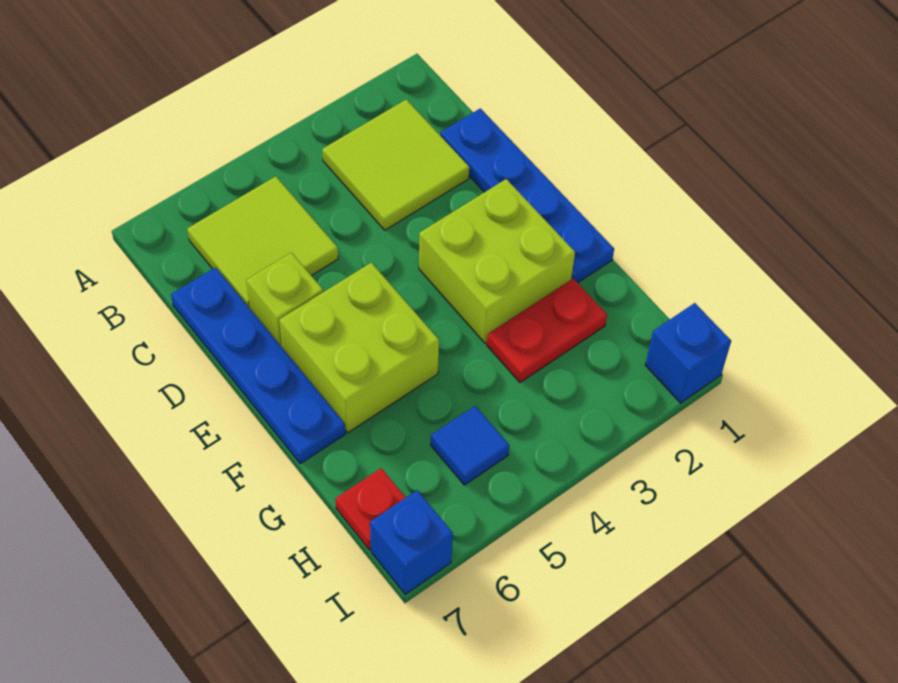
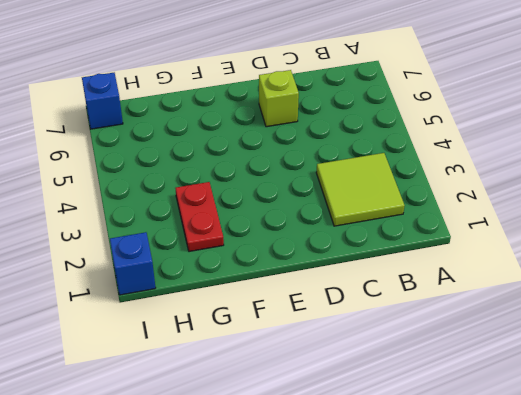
none -> lime tile B5:C6 level 1
none -> blue plate C1:F1 level 1
none -> blue plate C7:F7 level 1

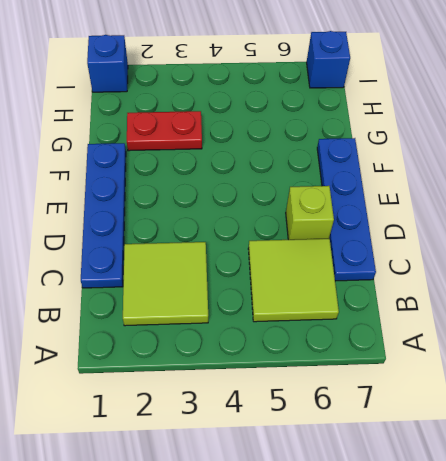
none -> lime brick E2:F3 level 1
none -> lime brick E5:F6 level 1
none -> blue tile H5 level 1

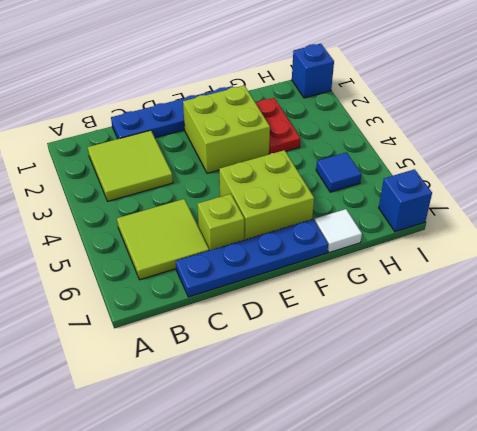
white tile G7 level 1 -> none
none -> red plate H7 level 1

